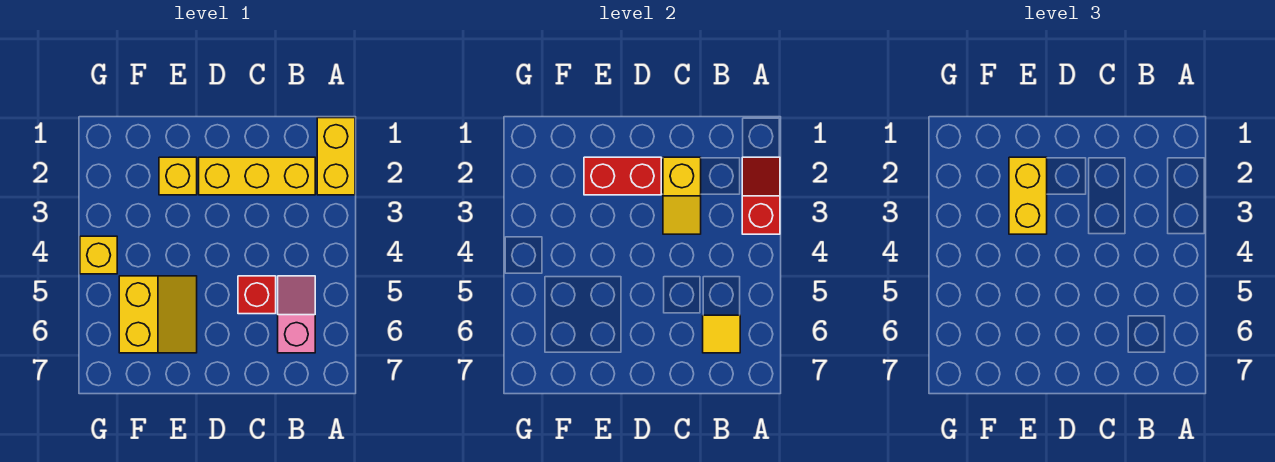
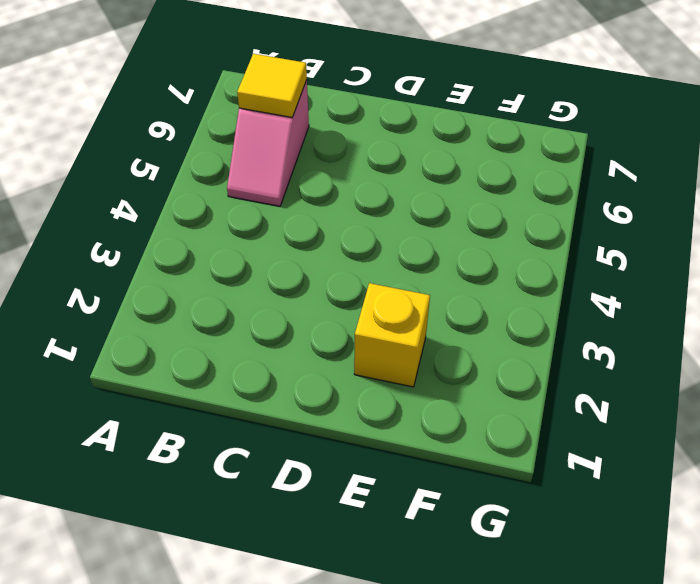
none -> yellow brick A1:A2 level 1
none -> yellow brick B2:D2 level 1
none -> red brick C5 level 1

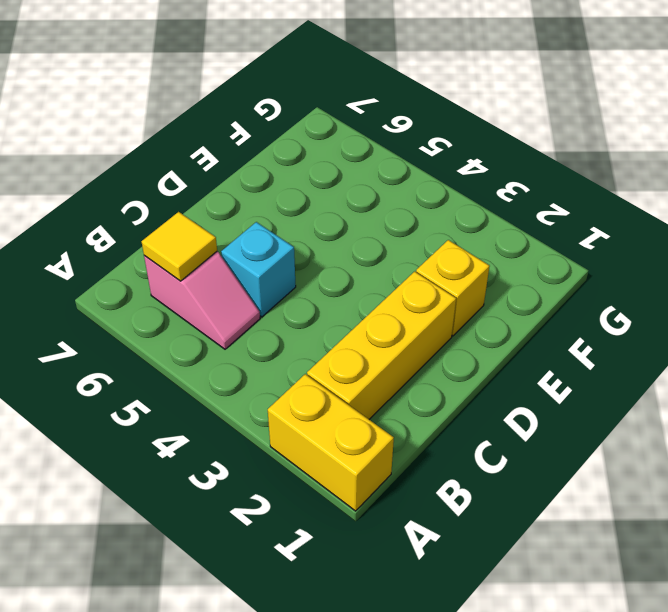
cyan brick C5 level 1 -> red brick C5 level 1
none -> yellow slope E5:F6 level 1 top F
none -> yellow brick G4 level 1
none -> red slope A2:A3 level 2 top 3

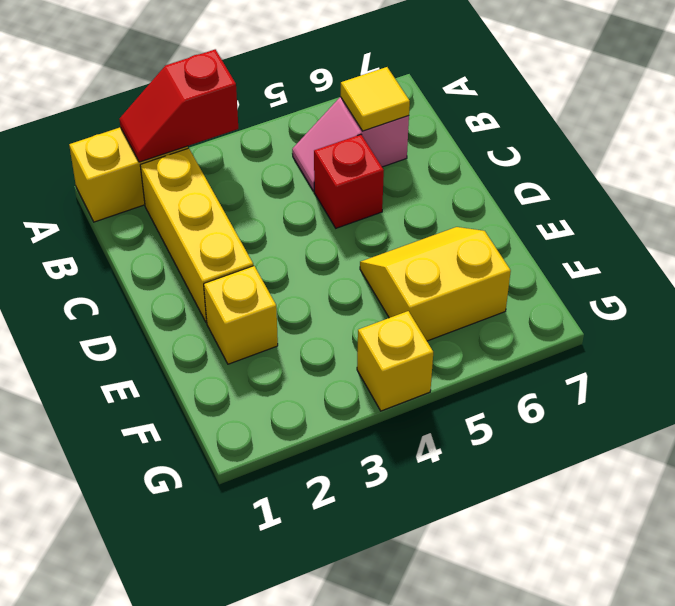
none -> yellow slope C2:C3 level 2 top 2
none -> red brick D2:E2 level 2
none -> yellow brick E2:E3 level 3

